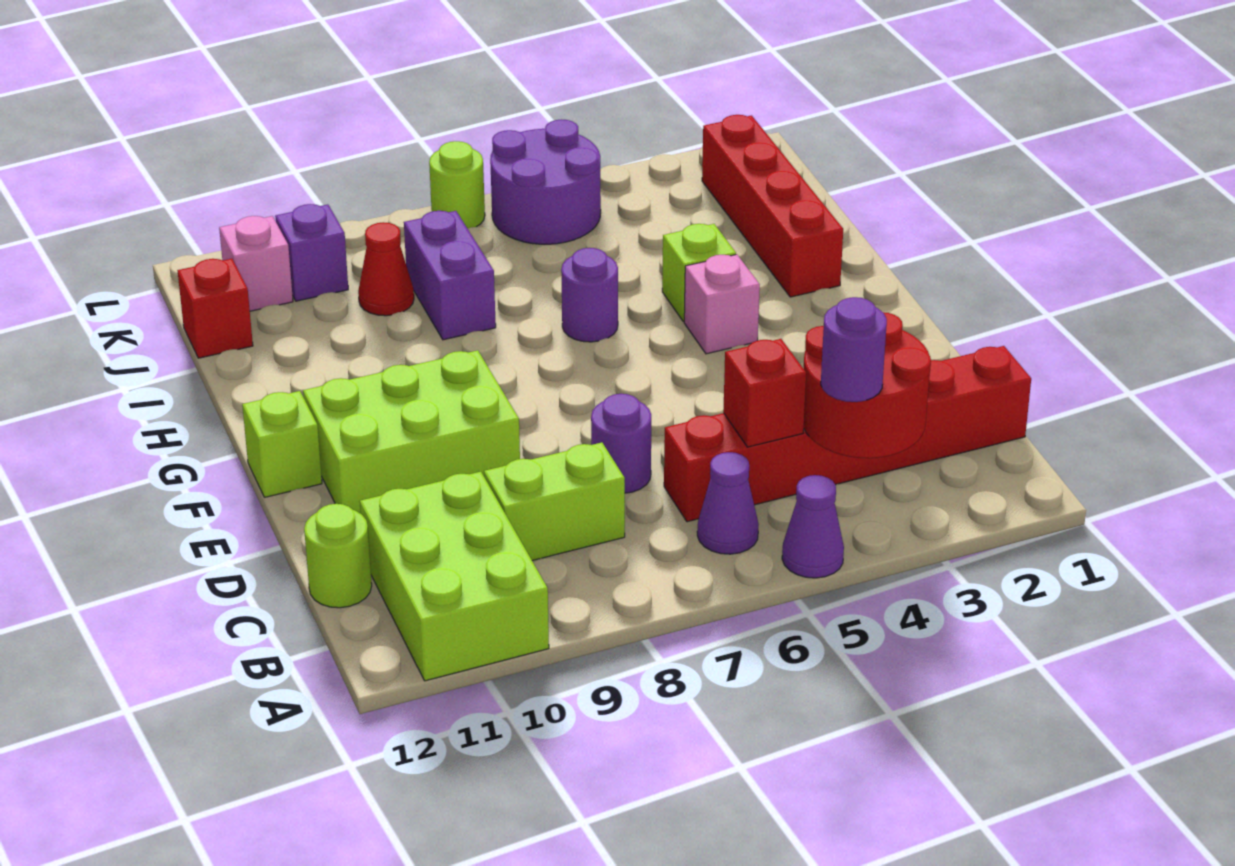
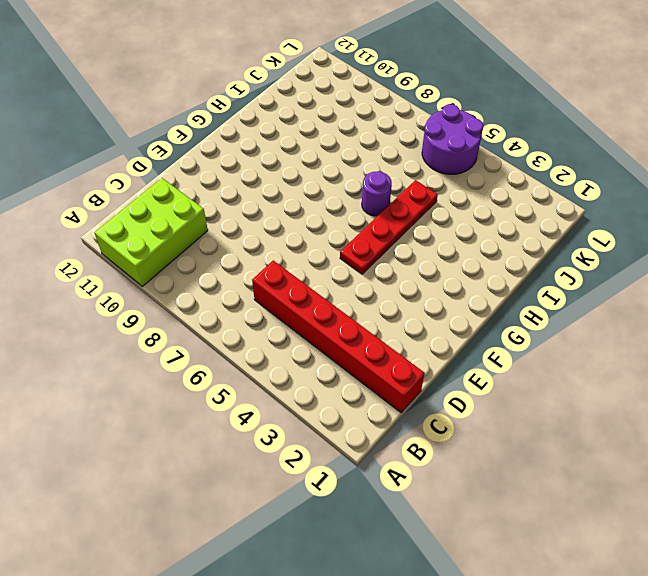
red plate F5:I5 level 1 -> none
none -> purple cone A5 level 1
none -> purple cone B6 level 1
none -> lime brick C8:C9 level 1

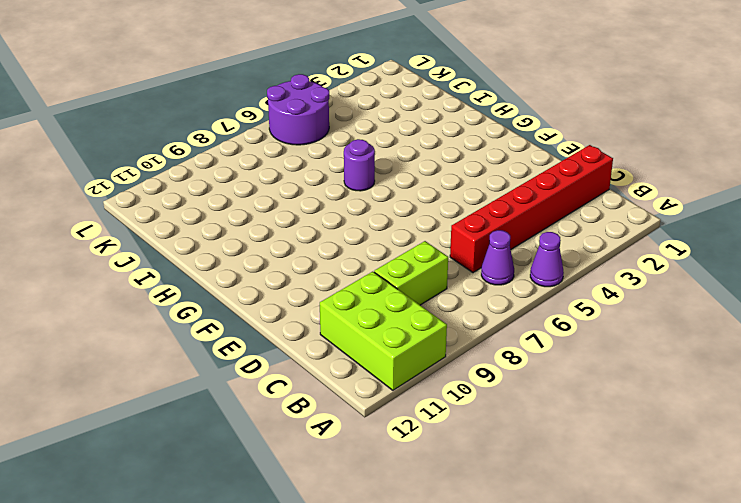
none -> lime round brick C12 level 1
none -> purple round brick D7 level 1
none -> lime brick E9:F11 level 1

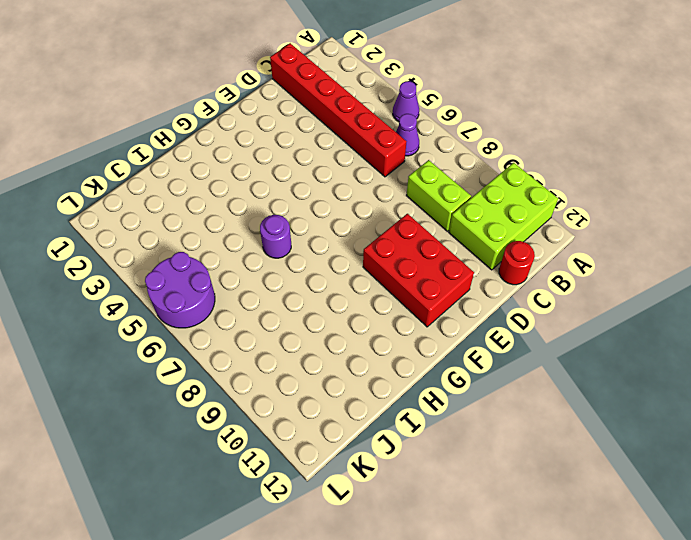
red round brick C12 level 1 -> lime round brick C12 level 1
red brick E9:F11 level 1 -> lime brick E9:F11 level 1
none -> purple round brick D7 level 1
none -> lime brick F12 level 1
none -> pink brick G4 level 1

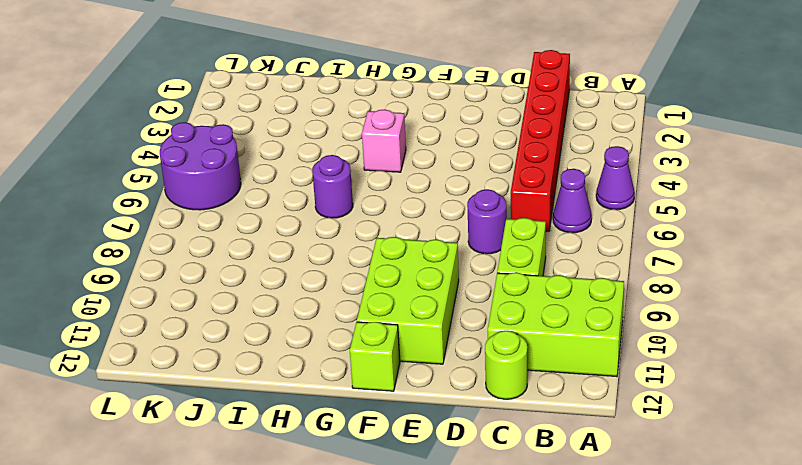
none -> red brick H2:K2 level 1
none -> lime brick H4 level 1
none -> purple brick I8:J8 level 1

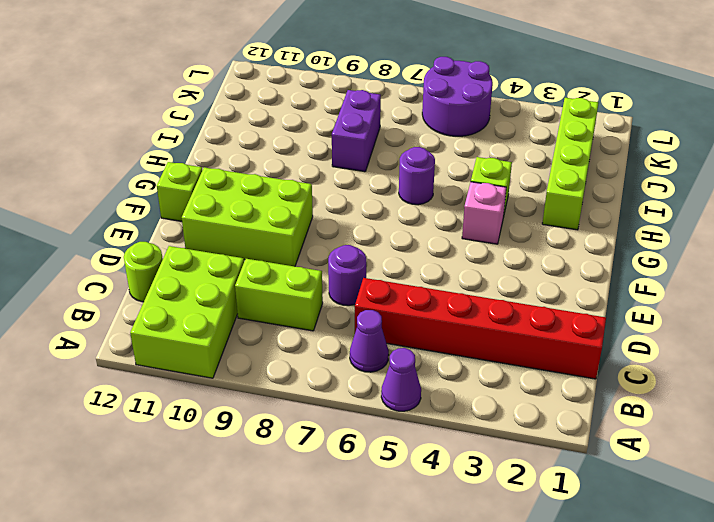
lime brick H2:K2 level 1 -> red brick H2:K2 level 1
none -> red cone J9 level 1
none -> red brick J12 level 1
none -> purple brick K10 level 1

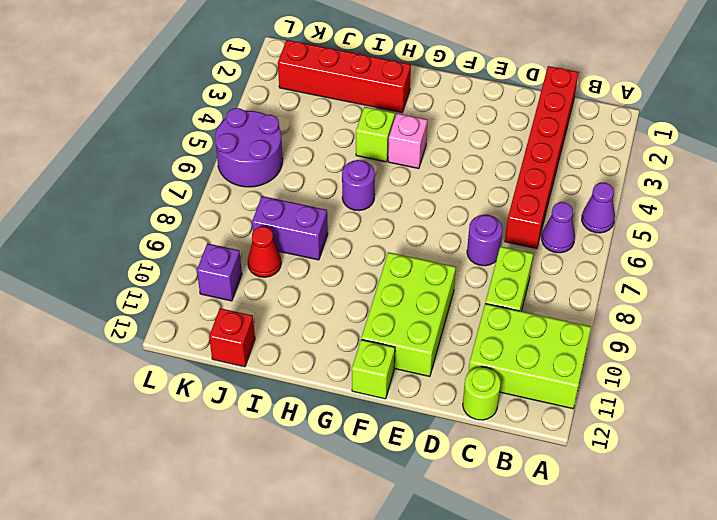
none -> pink brick K11 level 1
none -> lime round brick L7 level 1
none -> red round brick B3:C4 level 2

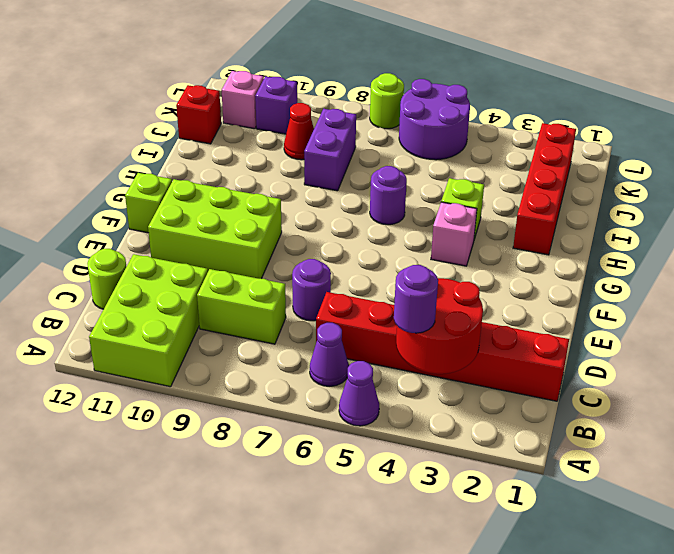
none -> red brick C5 level 2

